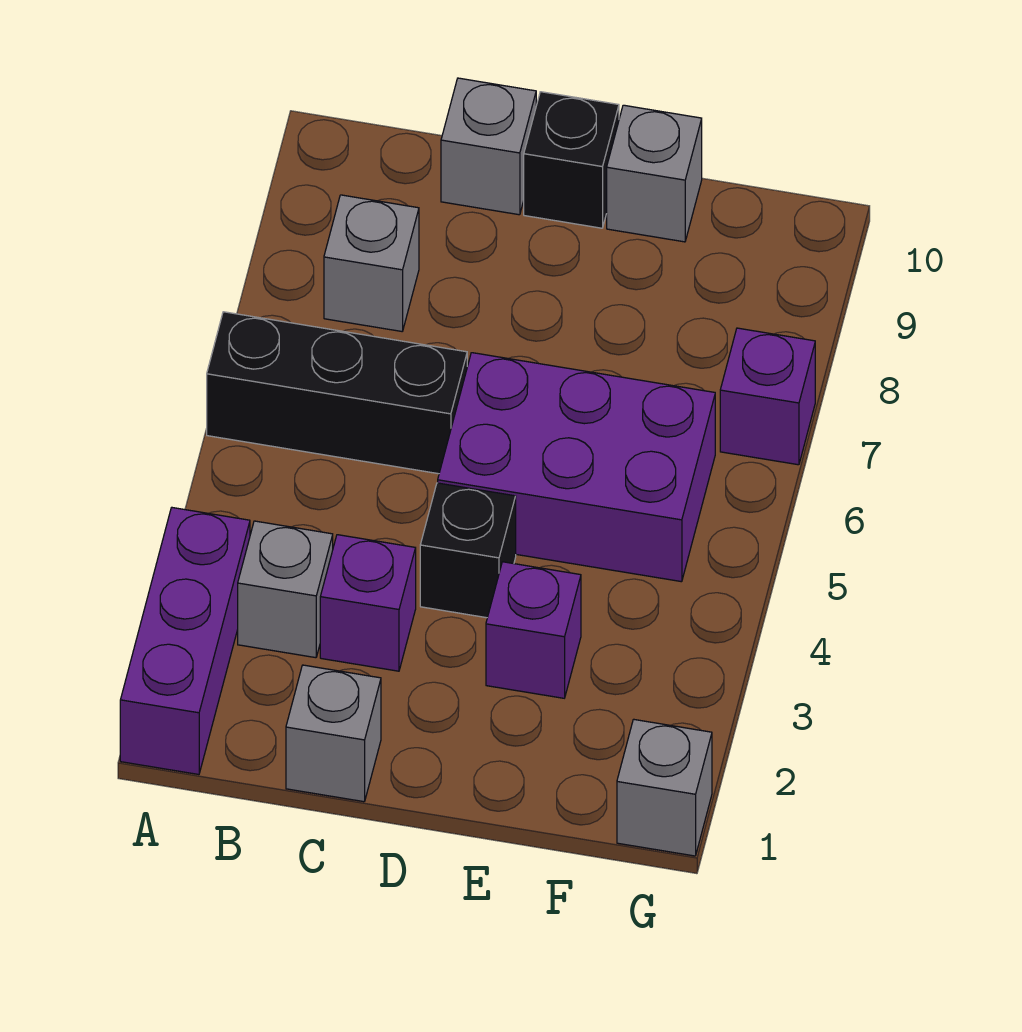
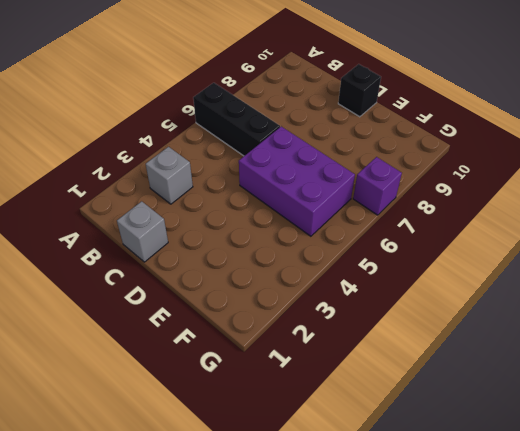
none -> purple brick A1:A3 level 1
none -> grey brick B8 level 1
none -> purple brick C3 level 1

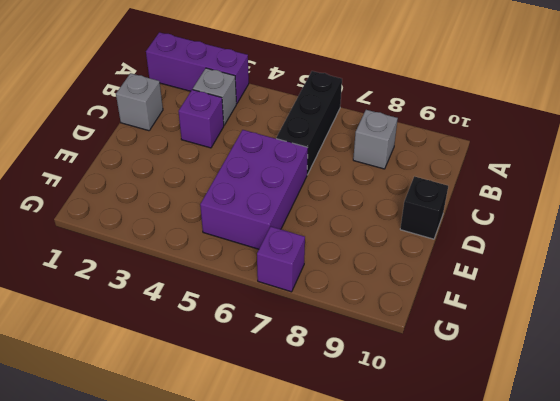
none -> grey brick C10 level 1
none -> black brick D4 level 1
none -> purple brick E3 level 1

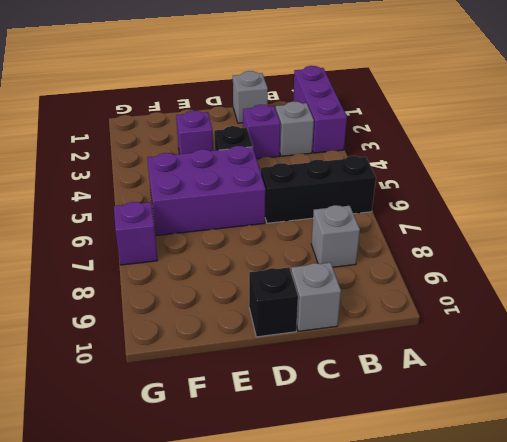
none -> grey brick E10 level 1
none -> grey brick G1 level 1

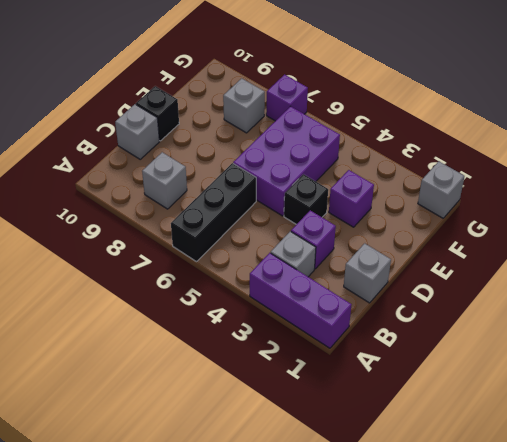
grey brick F8 level 1 -> grey brick E10 level 1

